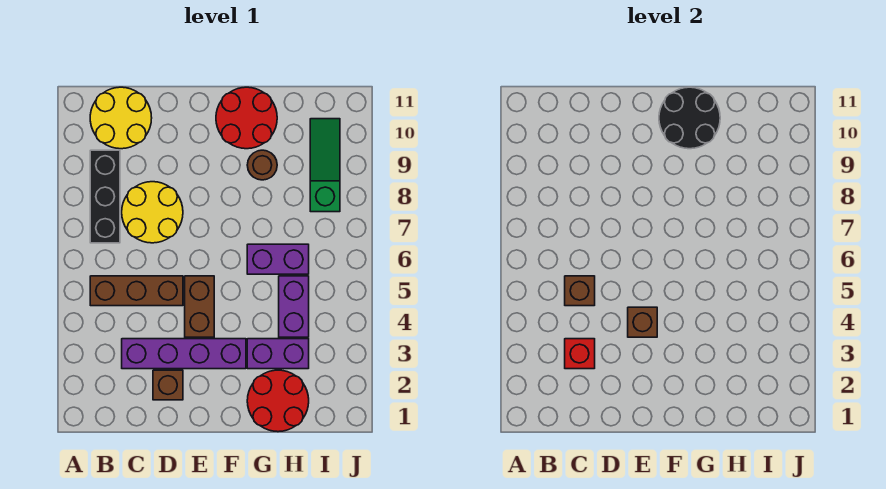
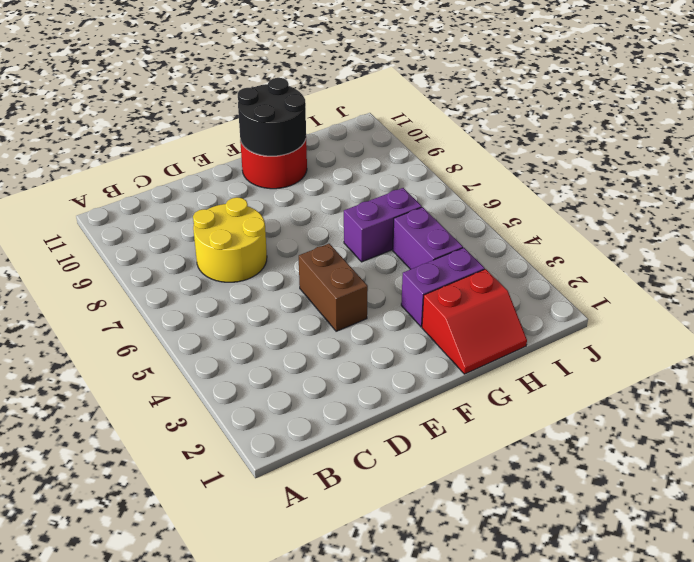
red slope G1:H2 level 1 top 2 -> red round brick G1:H2 level 1
none -> brown brick B5:D5 level 1
none -> black brick B7:B9 level 1
none -> yellow round brick B10:C11 level 1

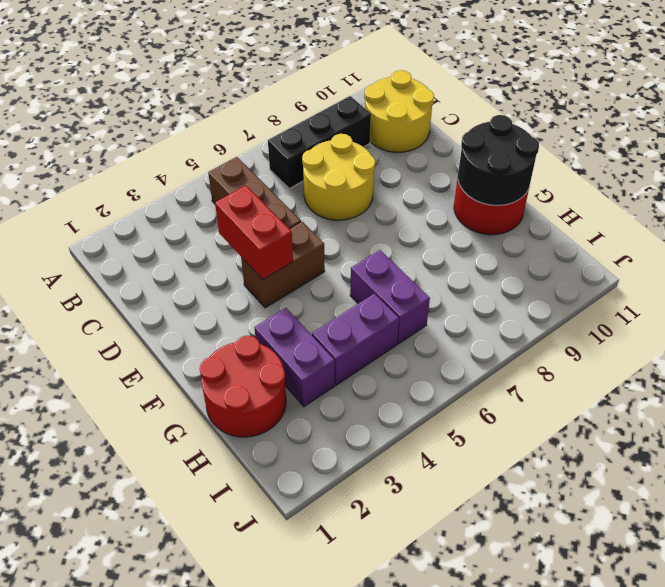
red brick D4:E4 level 2 -> brown brick E4 level 2
none -> purple brick C3:F3 level 1
none -> brown brick D2 level 1
none -> brown round brick G9 level 1

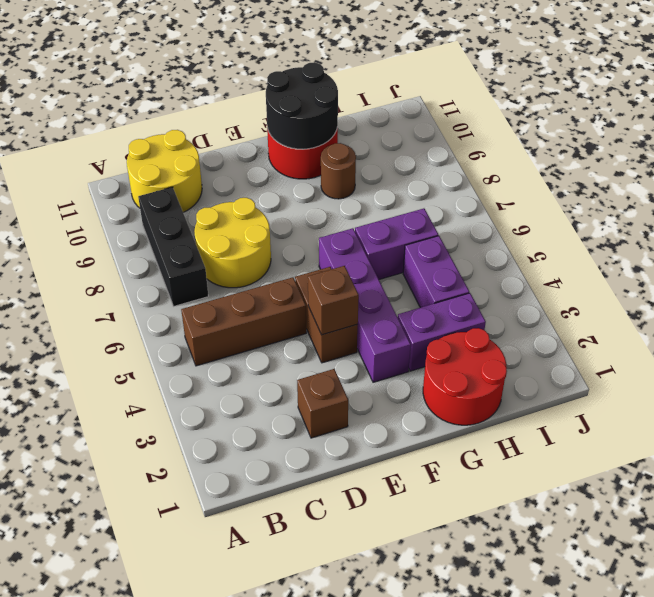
purple brick F3:F6 level 1 -> purple brick C3:F3 level 1
none -> green slope I8:I10 level 1 top 8
none -> red brick C3 level 2
none -> brown brick C5 level 2

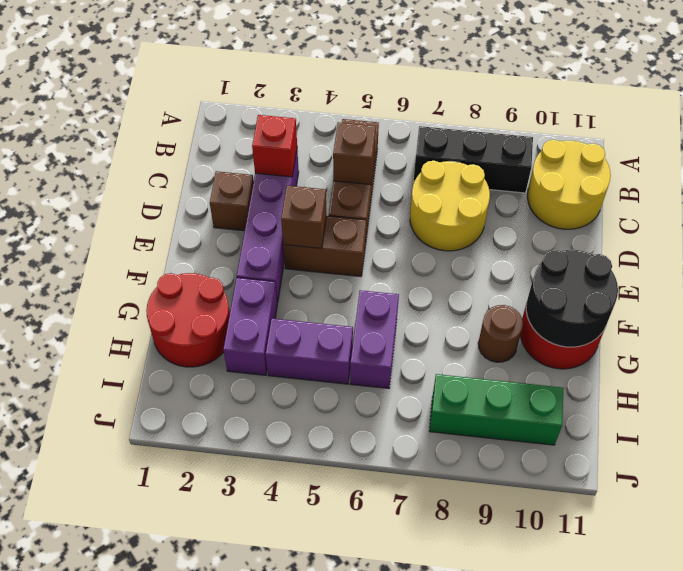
green brick I8:I10 level 1 -> green slope I8:I10 level 1 top 8

